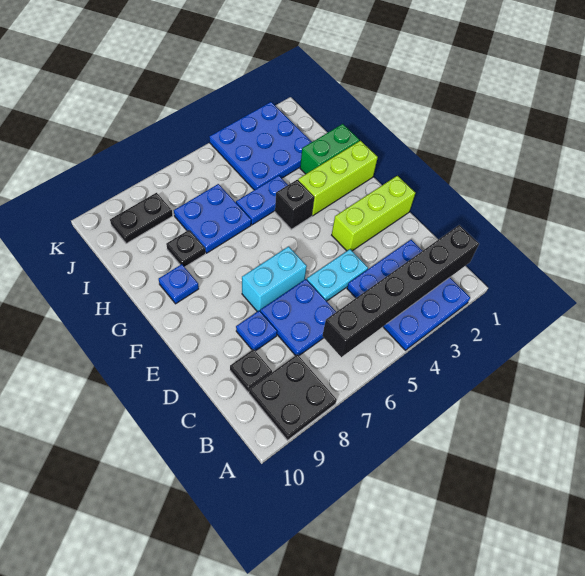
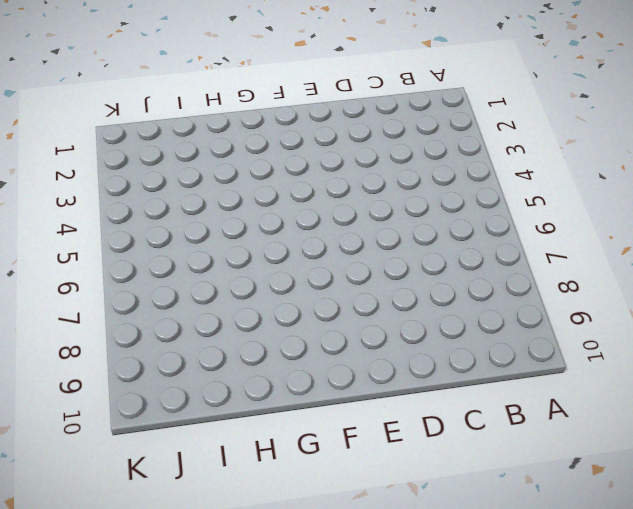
none -> blue plate A2:C4 level 1
none -> black plate A8:B9 level 1
none -> blue plate C6:D7 level 1

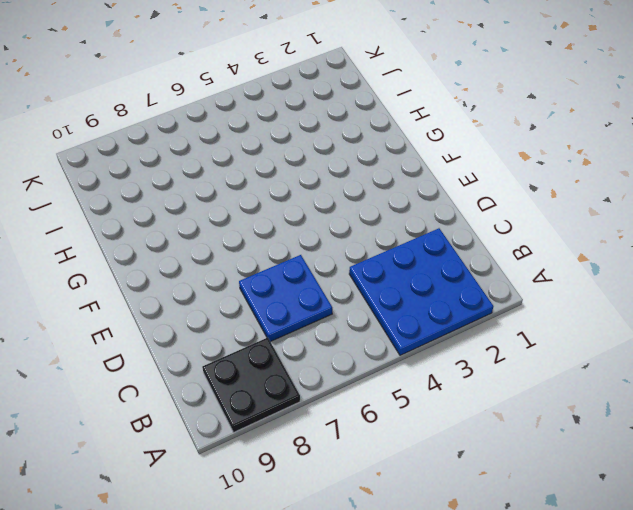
none -> black plate C9 level 1
none -> cyan plate D4:D5 level 1
none -> blue plate D8 level 1

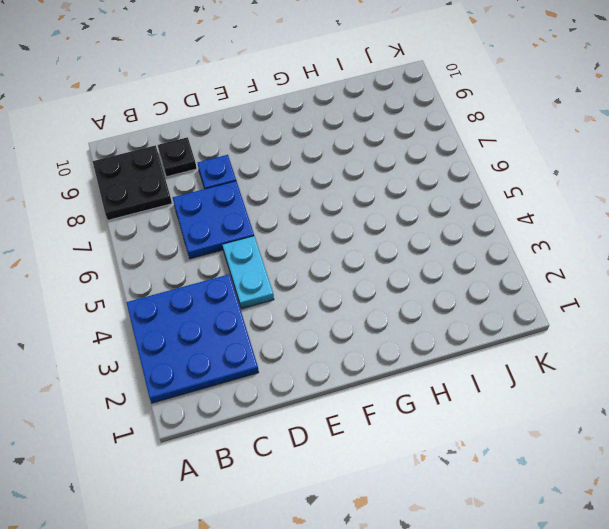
none -> lime brick E1:E3 level 1
none -> cyan brick E6:E7 level 1
none -> lime brick G1:G3 level 1

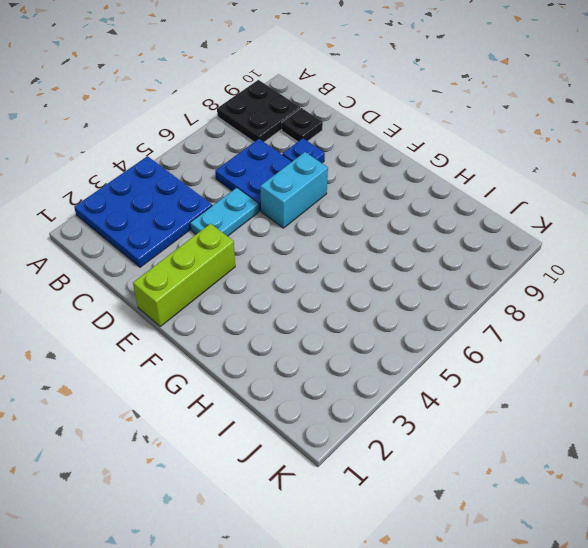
none -> lime brick G1:G3 level 1
none -> black brick G4 level 1
none -> blue plate G9 level 1

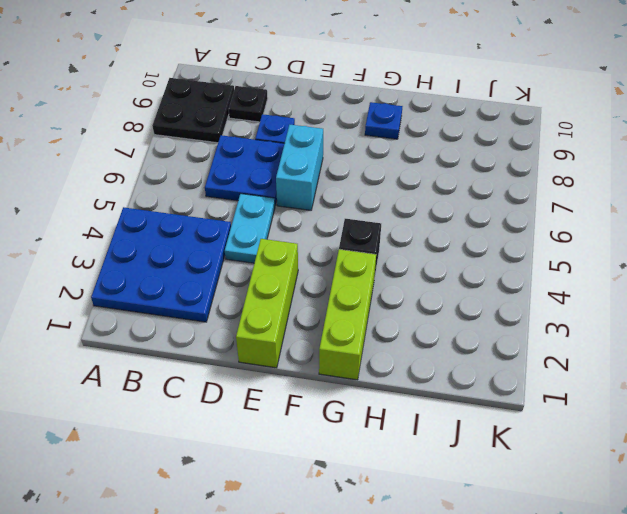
none -> green brick H1:H2 level 1
none -> blue plate H4:H5 level 1
none -> blue plate H6:I7 level 1

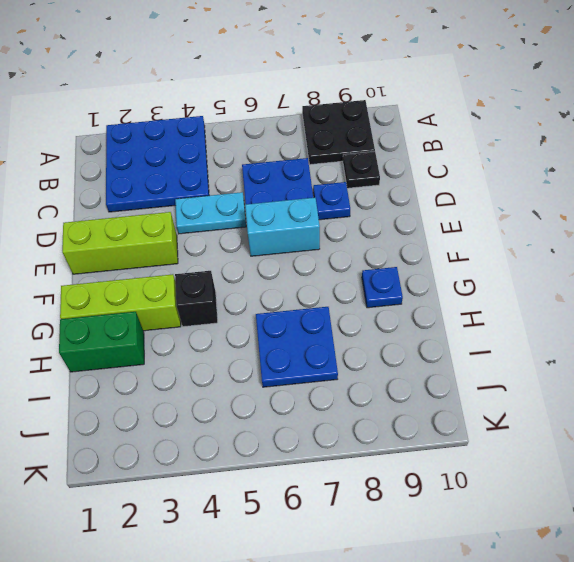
none -> blue plate H4:H5 level 1
none -> black plate H8 level 1
none -> blue plate I2:K4 level 1

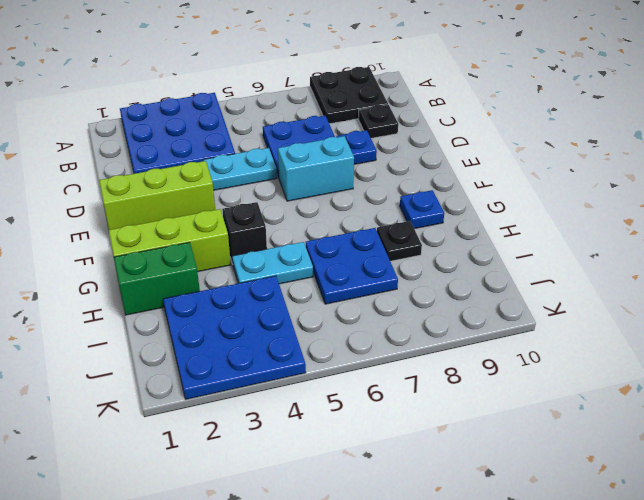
cyan plate H4:H5 level 1 -> blue plate H4:H5 level 1
none -> black plate J8:J9 level 1
none -> black brick B1:B6 level 2

